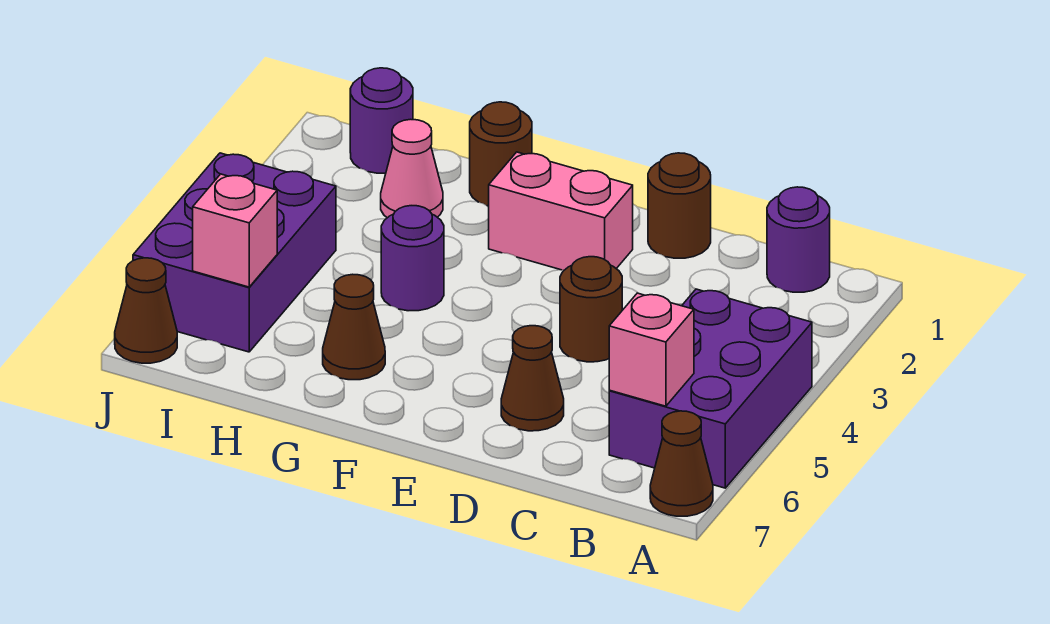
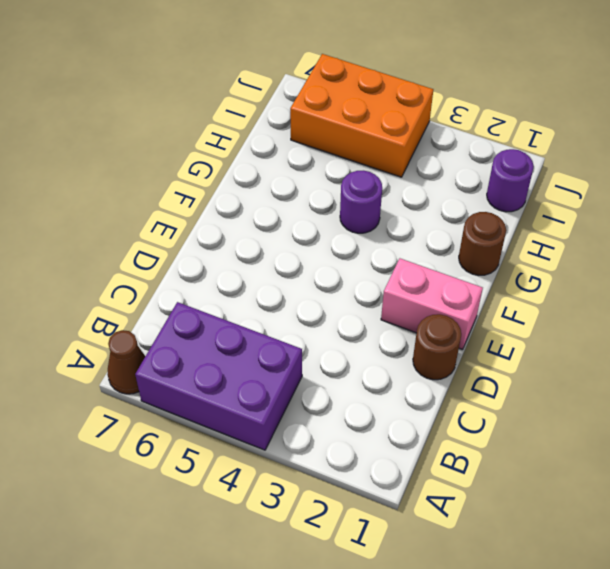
pink brick E1:E2 level 1 -> pink brick E2:F2 level 1
orange brick I4:J6 level 1 -> purple brick I4:J6 level 1
none -> purple round brick B1 level 1
none -> brown round brick D4 level 1
none -> brown cone D6 level 1

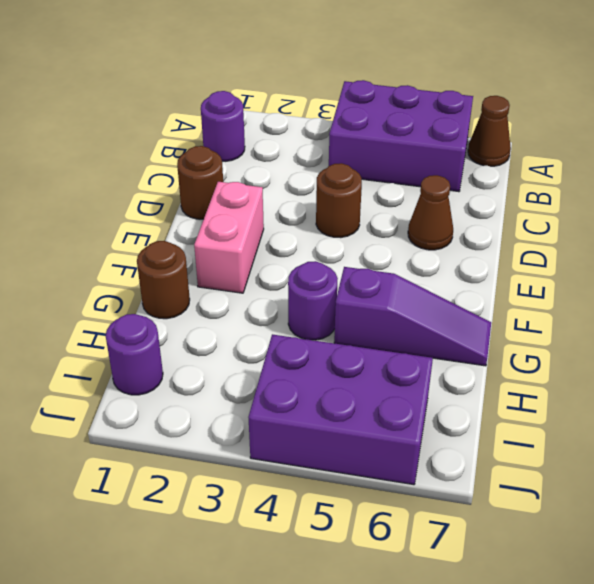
purple slope G5:G7 level 1 top 5 -> brown cone G6 level 1
none -> pink cone H2 level 1
none -> brown cone J7 level 1
none -> pink brick B6 level 2

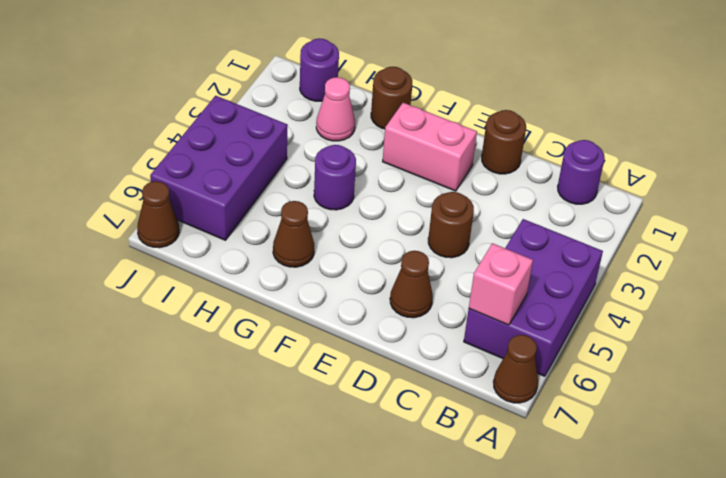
none -> pink brick I6 level 2

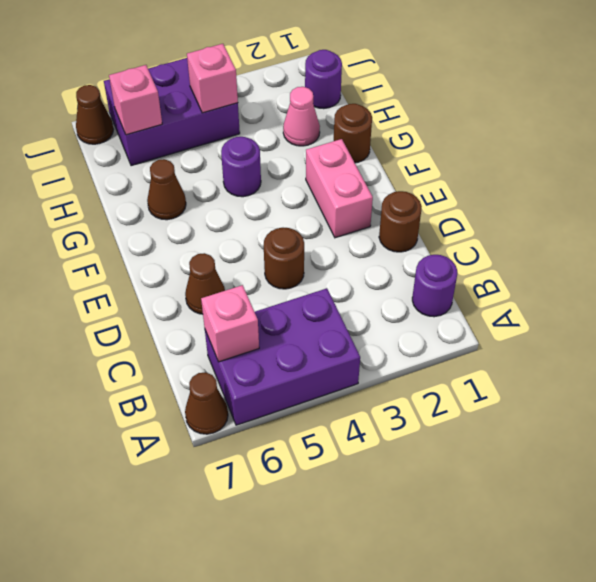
pink brick I4 level 2 -> none

